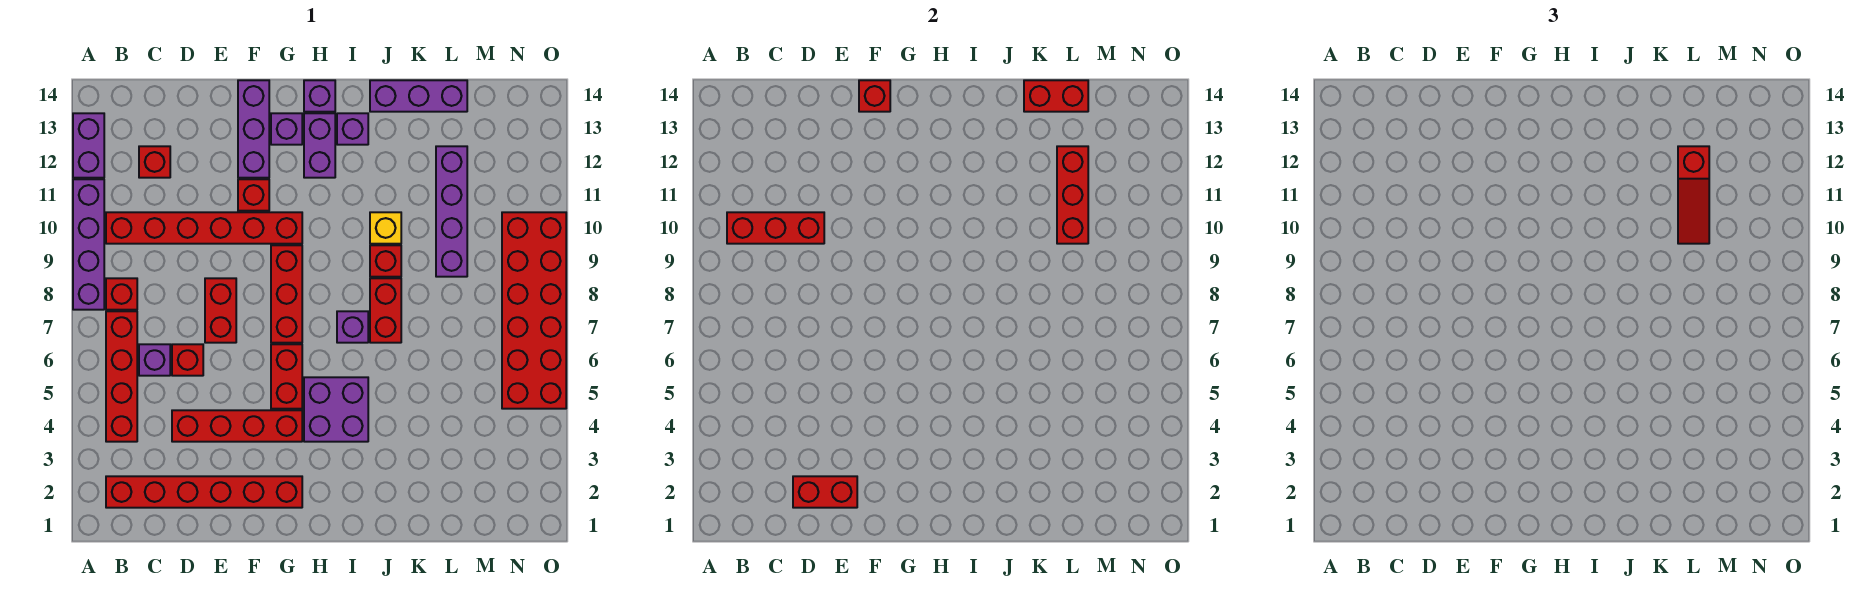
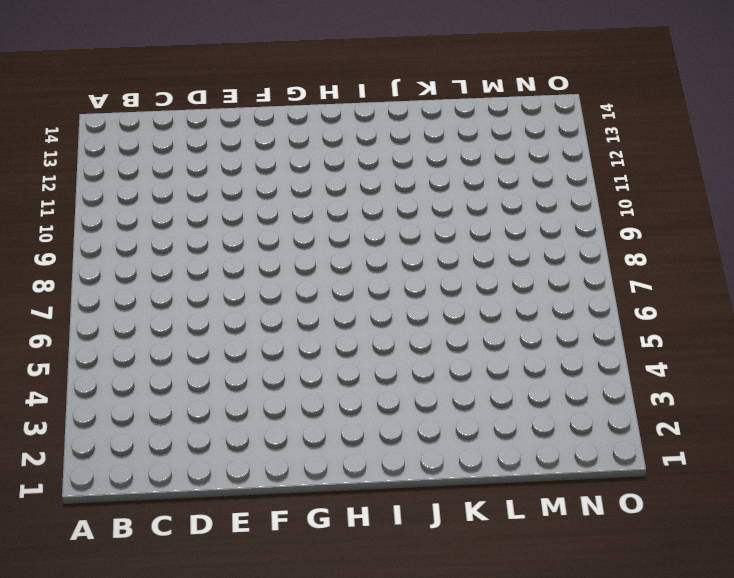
none -> purple brick A8:A11 level 1
none -> purple brick A12:A13 level 1
none -> red brick B2:G2 level 1
none -> red brick B4:B7 level 1

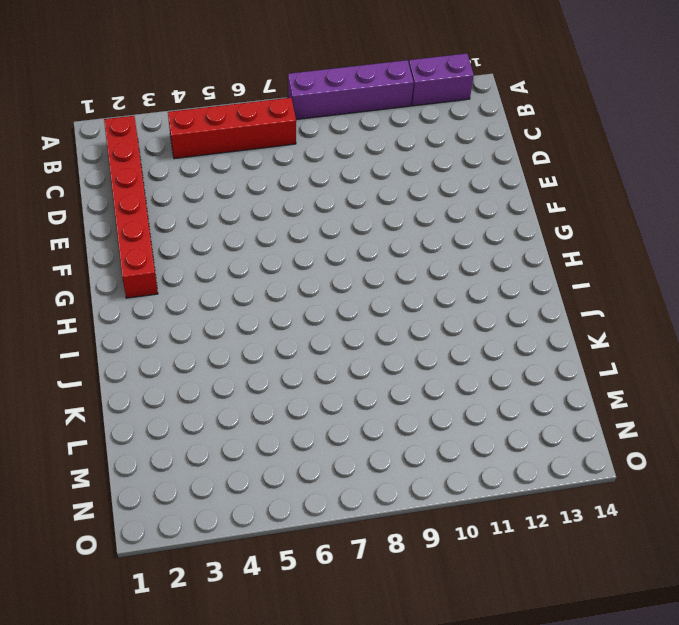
none -> red brick B8 level 1
none -> red brick B10:G10 level 1
none -> purple brick C6 level 1
none -> red brick C12 level 1

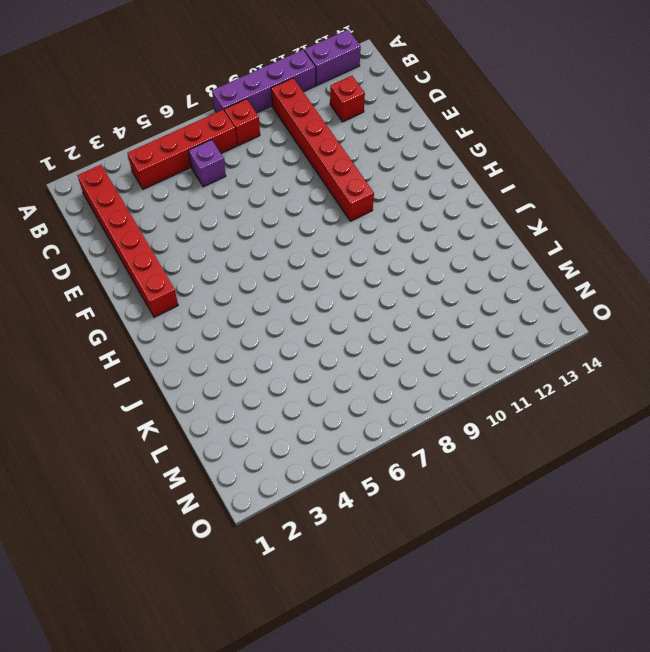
none -> red brick D4:G4 level 1
none -> red brick D6 level 1
none -> red brick E7:E8 level 1
none -> red brick F11 level 1

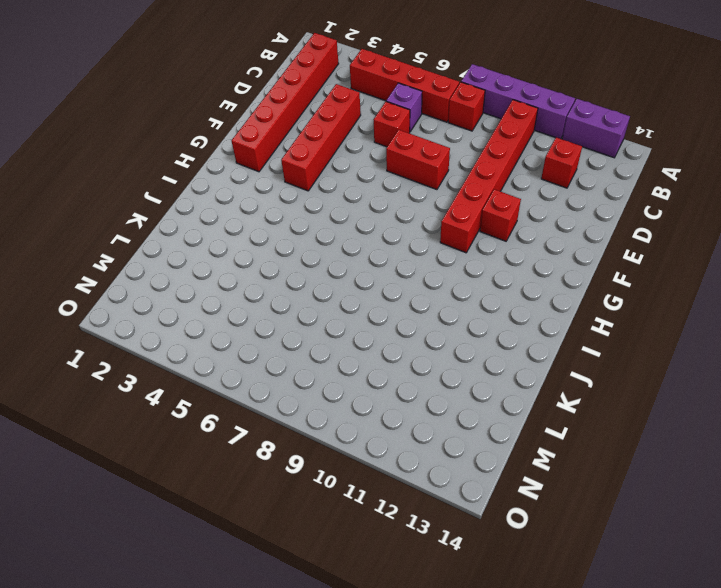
none -> purple brick F12:F14 level 1
none -> red brick G5:G6 level 1
none -> red brick G7:G9 level 1
none -> purple brick G13 level 1

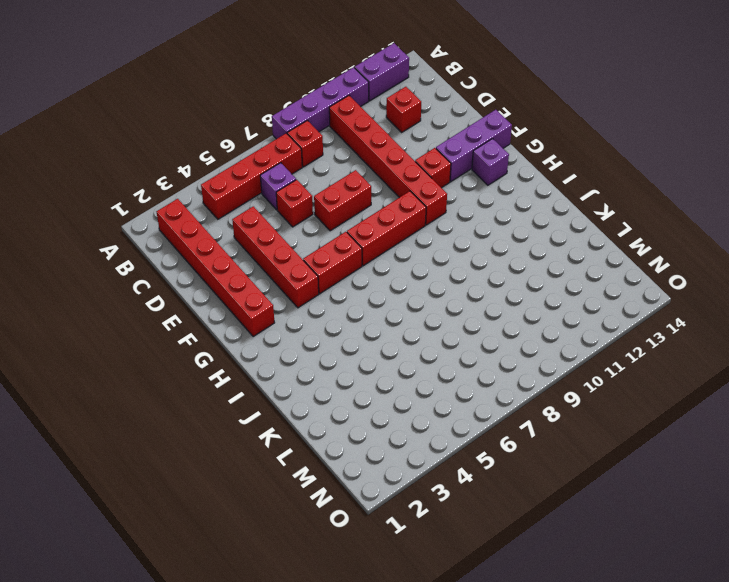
none -> purple brick H4:I5 level 1
none -> purple brick H12:H13 level 1
none -> purple brick H14 level 1
none -> purple brick I7 level 1

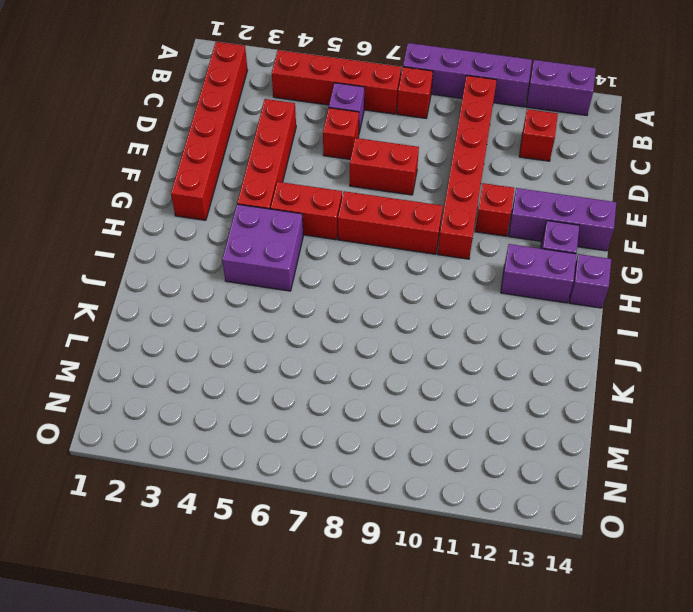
none -> purple brick I7 level 1
none -> purple brick I13 level 1
none -> red brick J7:J8 level 1
none -> red brick J9 level 1

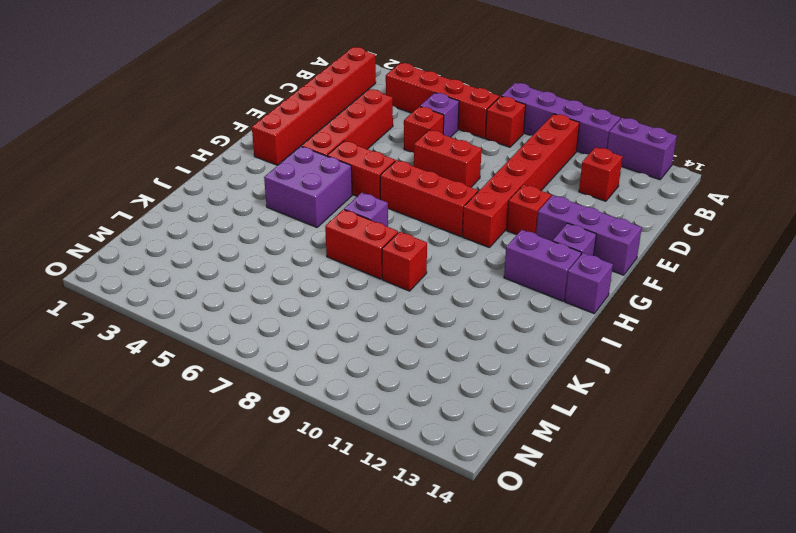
none -> purple brick I13 level 1
none -> yellow brick J10 level 1
none -> purple brick J14:L14 level 1
none -> purple brick L9:L12 level 1

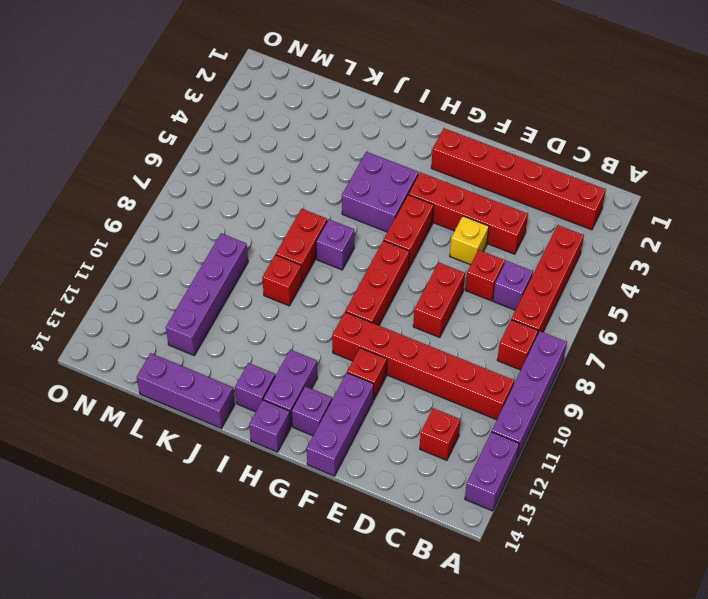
yellow brick E5 level 1 -> yellow brick J10 level 1
none -> red brick N5:O10 level 1
none -> red brick B10:D10 level 2
none -> red brick D2:E2 level 2
none -> red brick F14 level 2

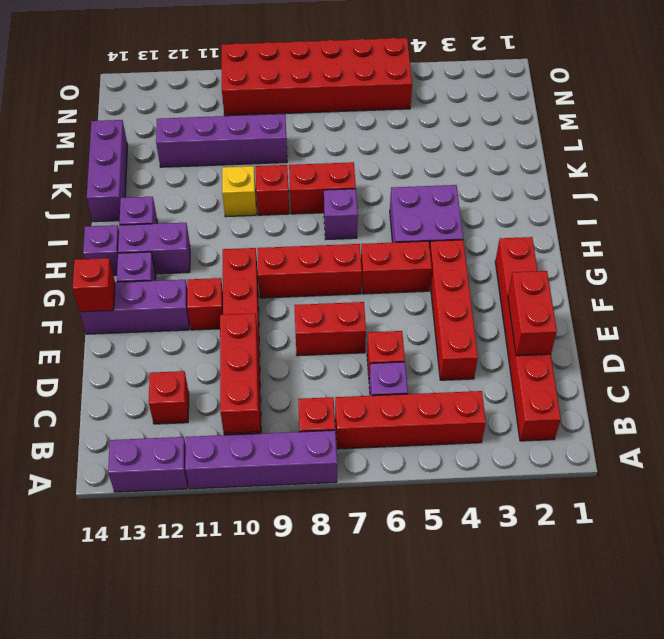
none -> red brick K14:L14 level 2
none -> red brick L10:L12 level 2
none -> red slope L10:L12 level 3 top 12

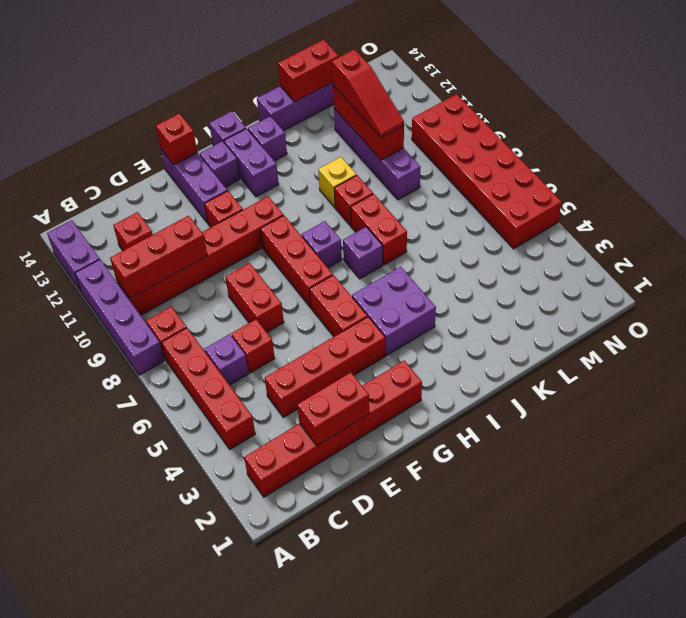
purple brick H8 level 1 -> none

